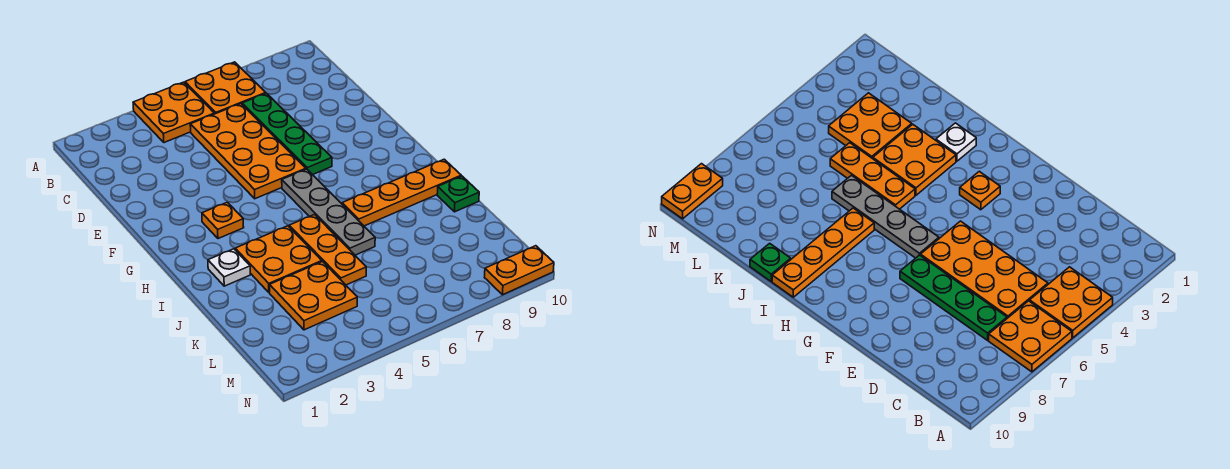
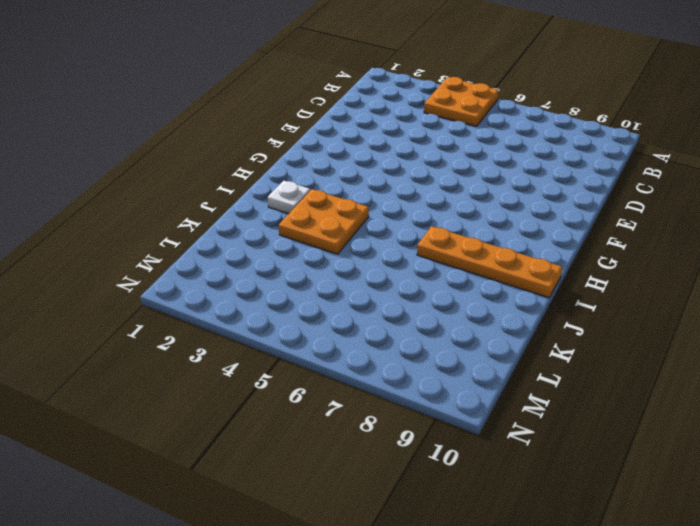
none -> orange plate A6:B7 level 1
none -> orange plate C5:F6 level 1
none -> green plate C7:F7 level 1

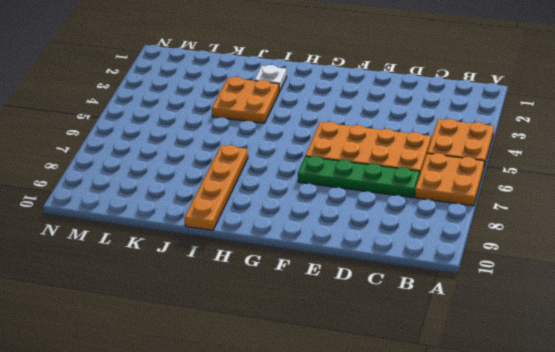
none -> orange plate G3 level 1
none -> grey plate G6:J6 level 1
none -> orange plate I5:K5 level 1

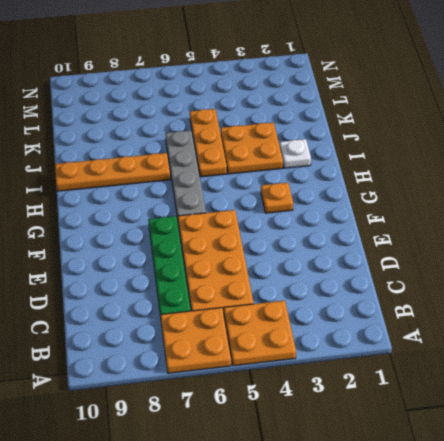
none -> green plate J10 level 1
none -> orange plate K3:L4 level 1
none -> orange plate N9:N10 level 1

